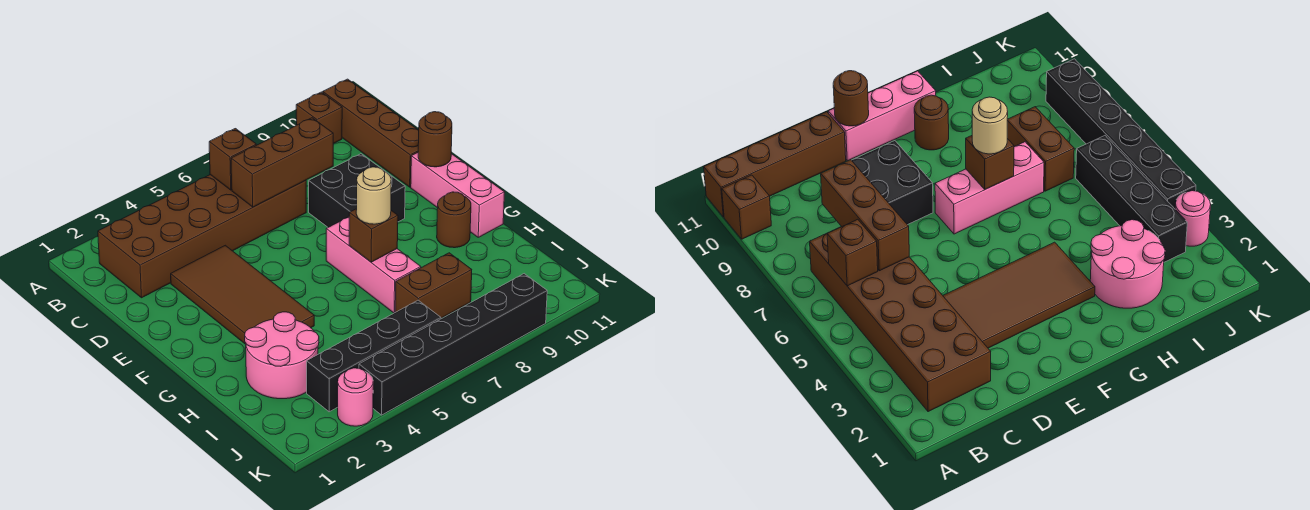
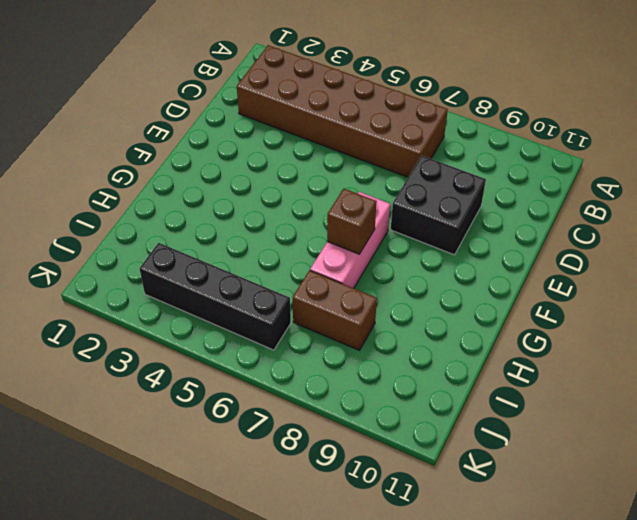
none -> brown brick A10 level 1
none -> brown brick A11:D11 level 1
none -> brown tile D3:G4 level 1

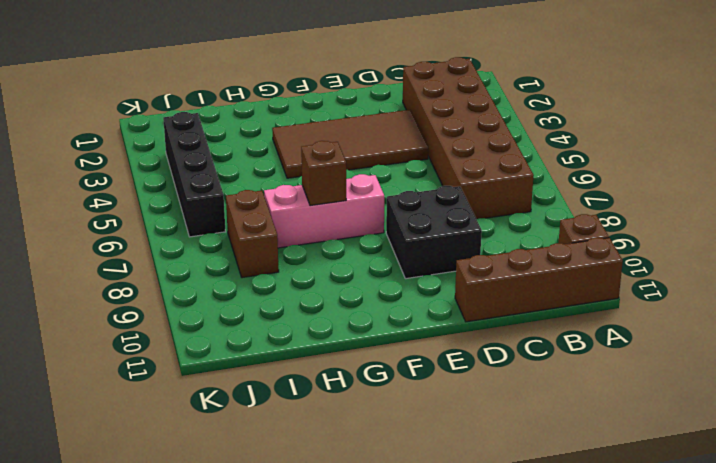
none -> pink brick E11:G11 level 1
none -> brown round brick G10 level 1
none -> pink round brick H2:I3 level 1

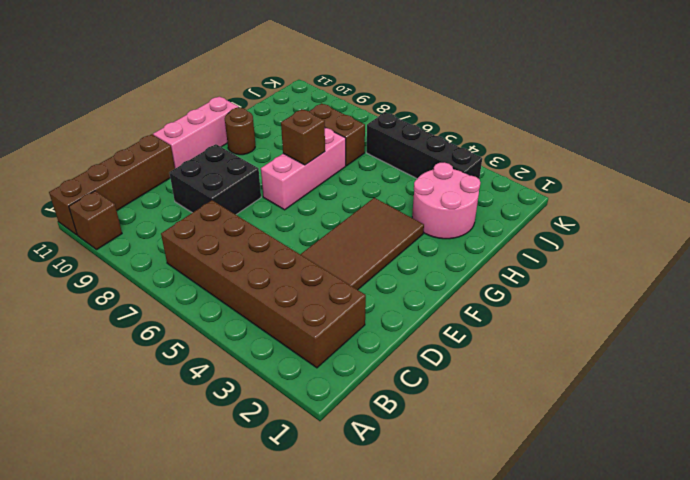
none -> pink round brick K3 level 1
none -> black brick K4:K9 level 1
none -> brown brick B6 level 2

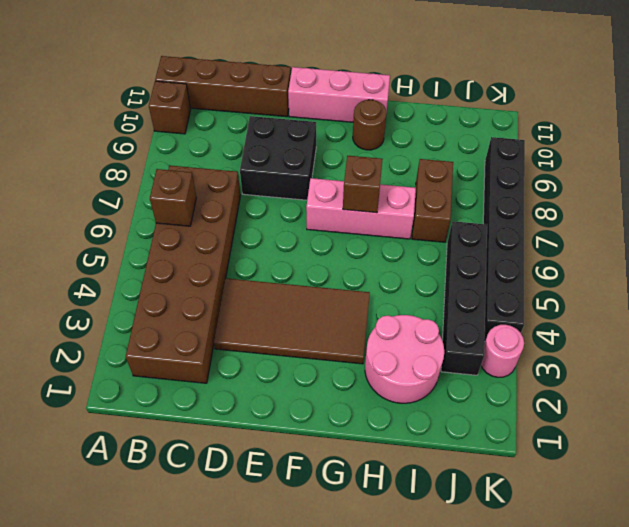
none -> brown brick C6:C8 level 2
none -> brown round brick E11 level 2
none -> tan round brick G7 level 3

